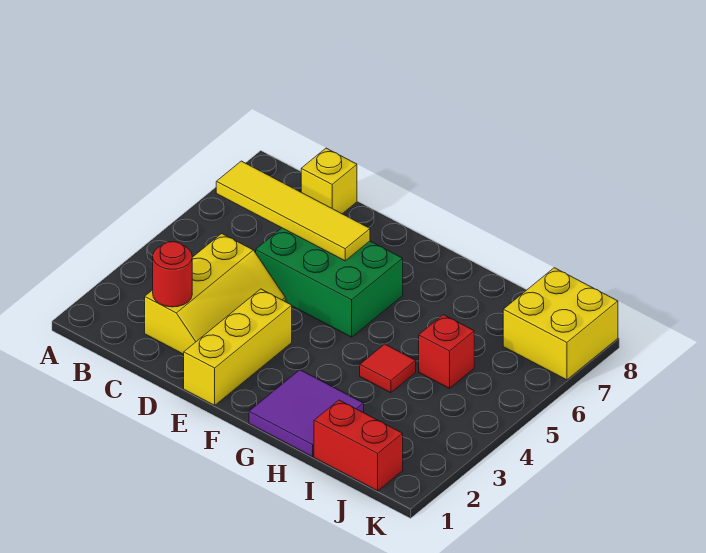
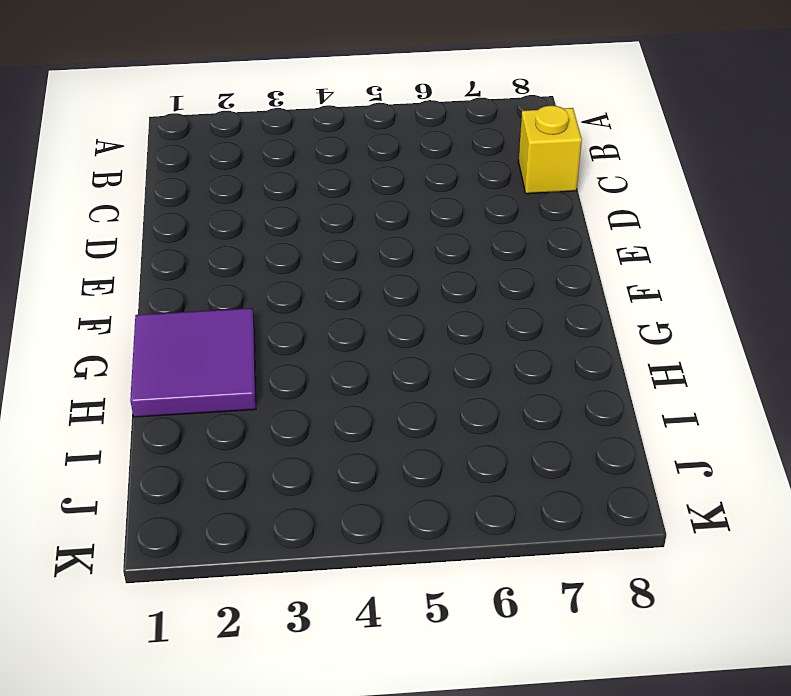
none -> yellow slope C2:D4 level 1 top C
none -> green brick D5:F6 level 1

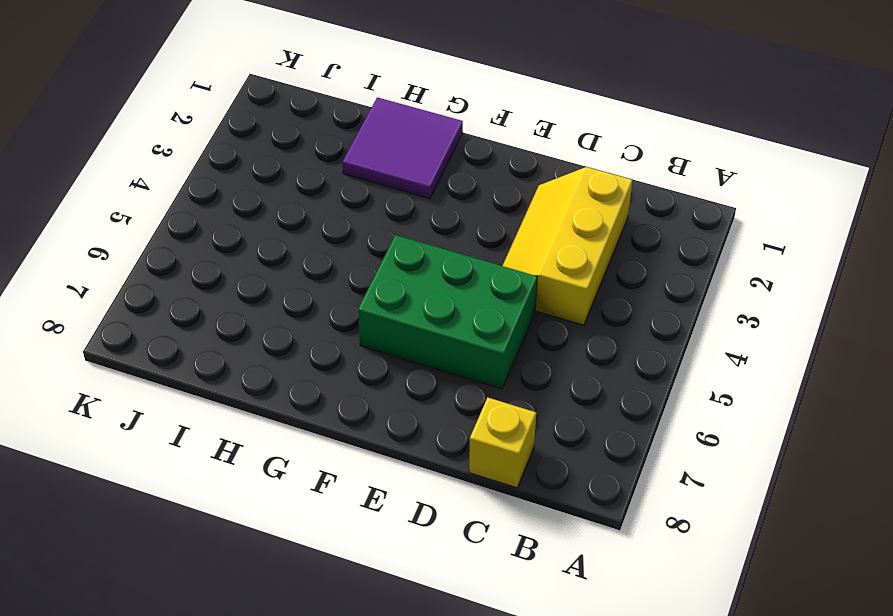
none -> yellow brick E1:E3 level 1
none -> red tile H4 level 1

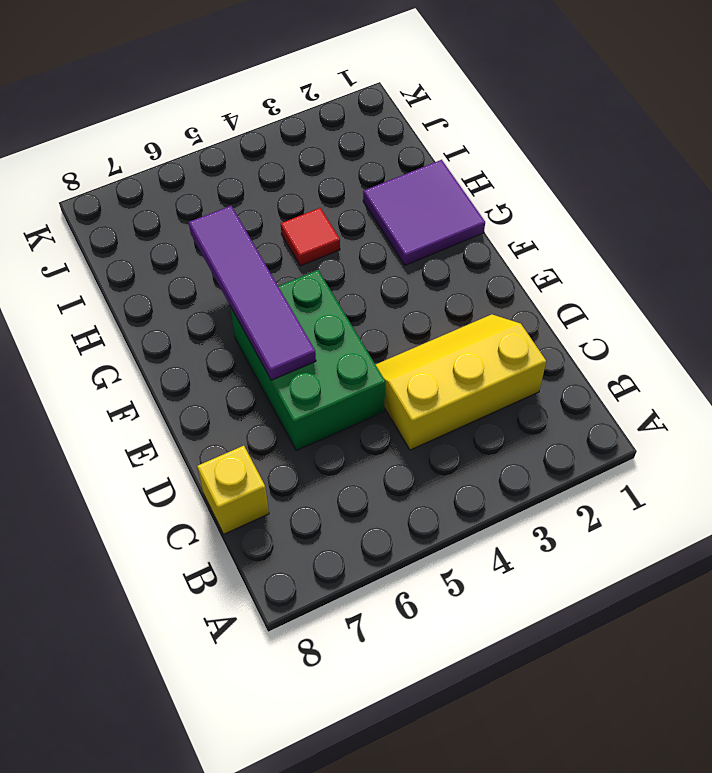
purple tile E6:H6 level 2 -> yellow tile B6:E6 level 2
none -> yellow brick E1:E3 level 1
none -> red brick I1:J1 level 1

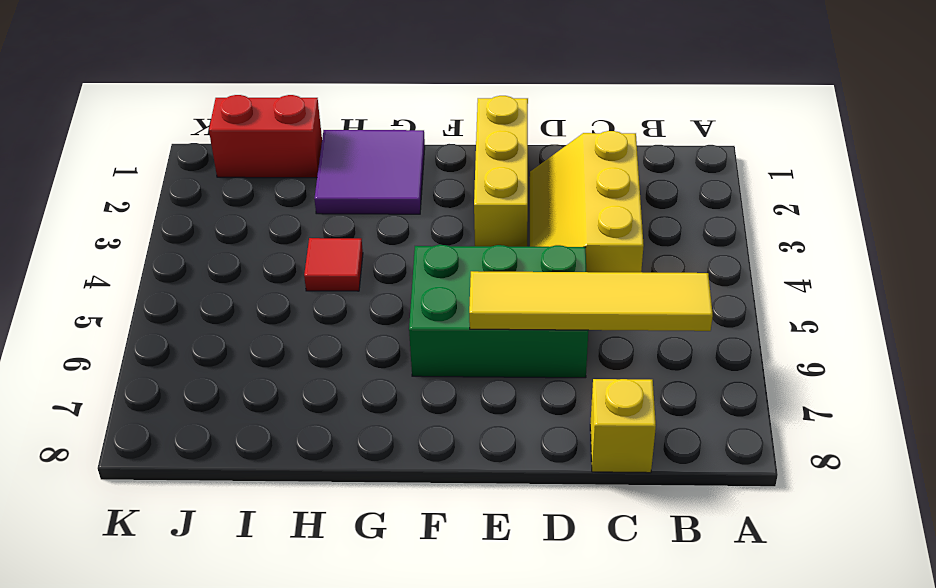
none -> red brick I5 level 1
none -> yellow brick J7:K8 level 1

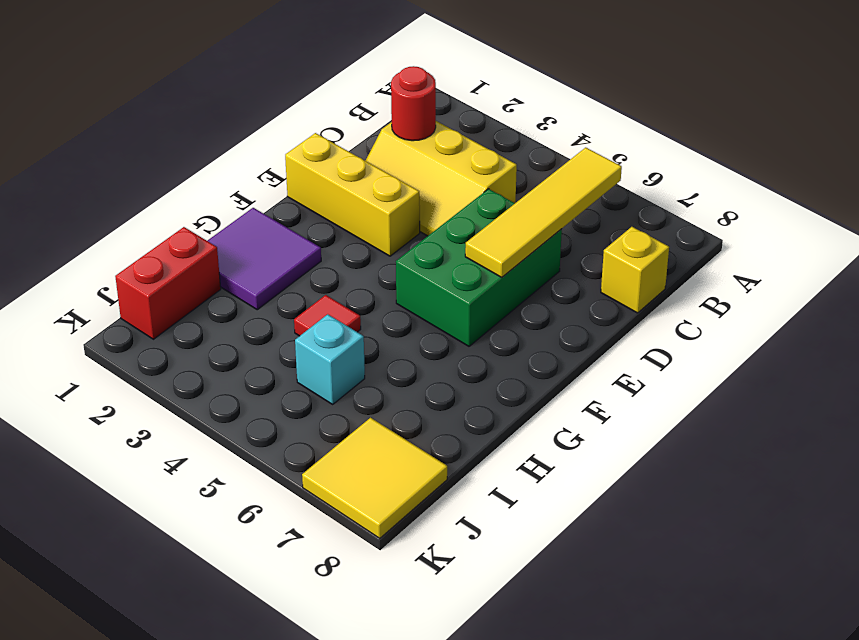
cyan brick I5 level 1 -> red brick I5 level 1
yellow tile J7:K8 level 1 -> yellow brick J7:K8 level 1

